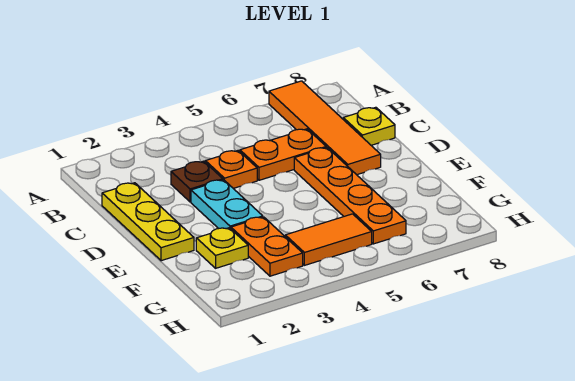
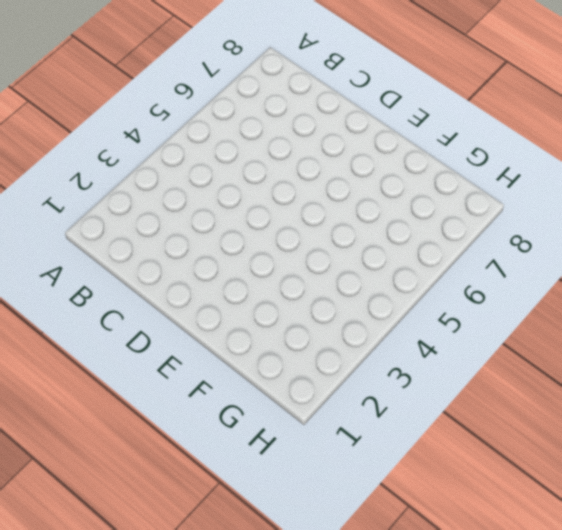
none -> orange tile A7:D7 level 1
none -> yellow plate C1:E1 level 1

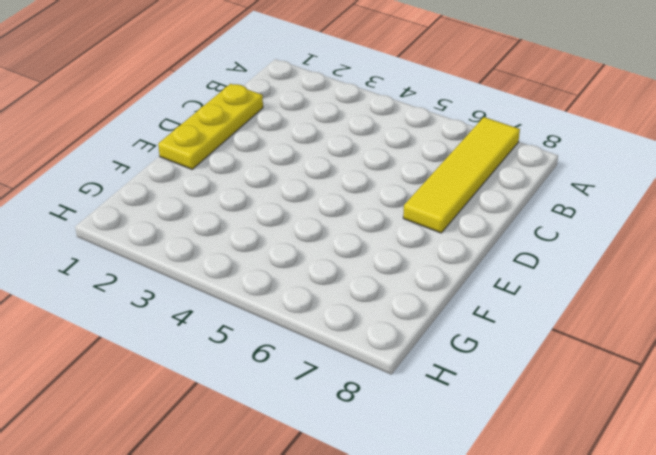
yellow tile A7:D7 level 1 -> orange tile A7:D7 level 1
none -> brown plate C3 level 1
none -> orange plate C4 level 1

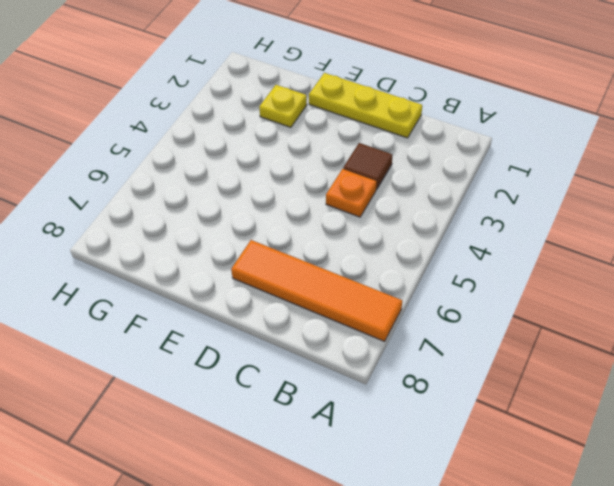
brown tile C3 level 1 -> brown plate C3 level 1
none -> orange plate C5:C6 level 1
none -> yellow plate C8 level 1

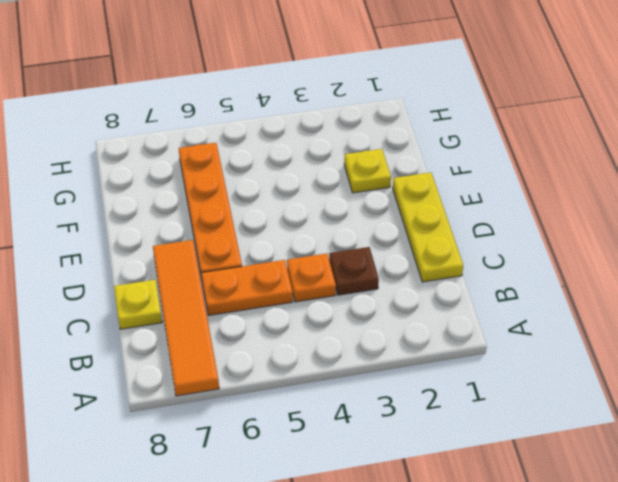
none -> cyan plate D3:E3 level 1
none -> orange plate F3:G3 level 1

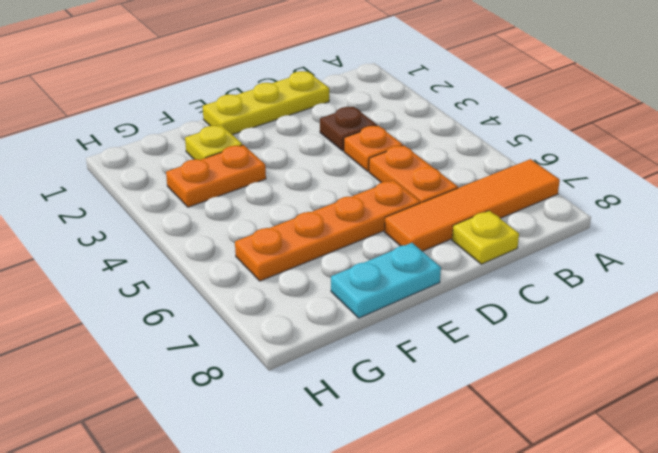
cyan plate E8:F8 level 1 -> cyan plate D3:E3 level 1
none -> orange tile G4:G5 level 1

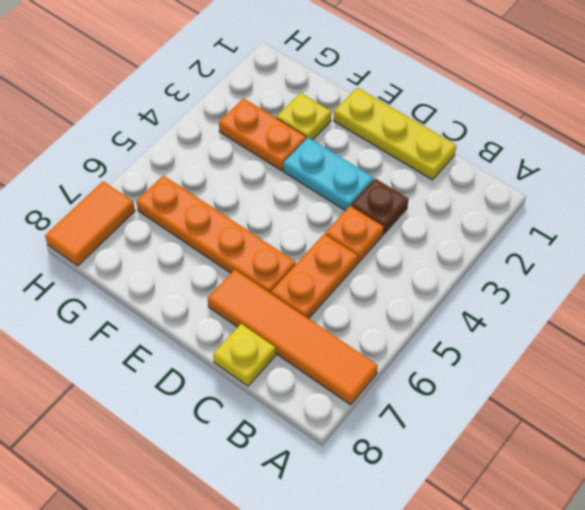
orange tile H7:H8 level 1 -> orange tile G4:G5 level 1

